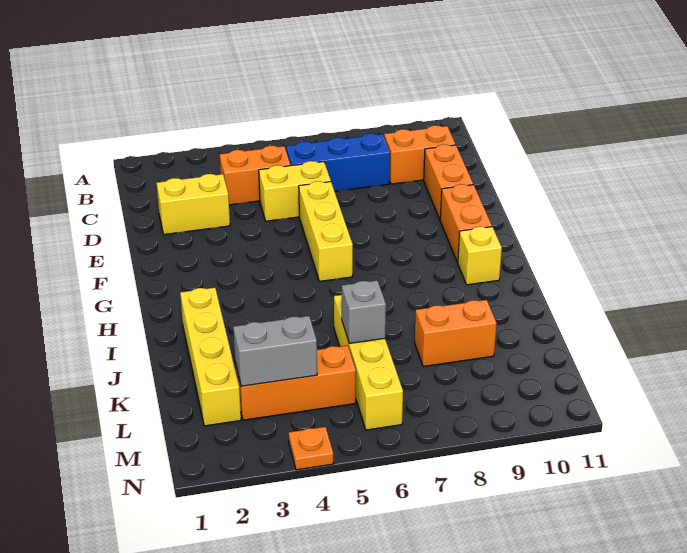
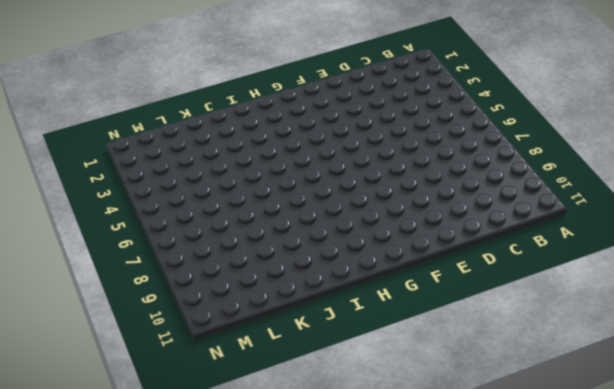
none -> orange brick C4:C5 level 1
none -> blue brick C6:C8 level 1
none -> orange brick C9:C10 level 1

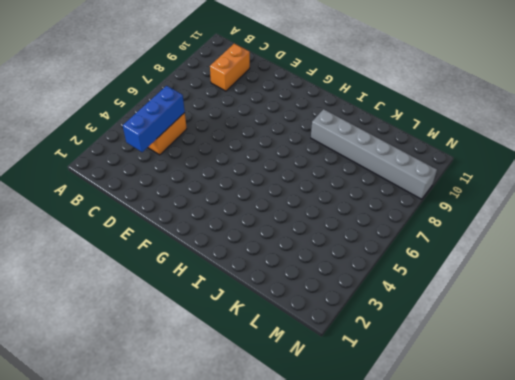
blue brick C3:C5 level 2 -> blue brick C6:C8 level 1
grey brick I9:N9 level 1 -> orange brick K8:K9 level 1
none -> yellow brick D2:D3 level 1
none -> yellow brick D5:D6 level 1
none -> orange brick D10:E10 level 1

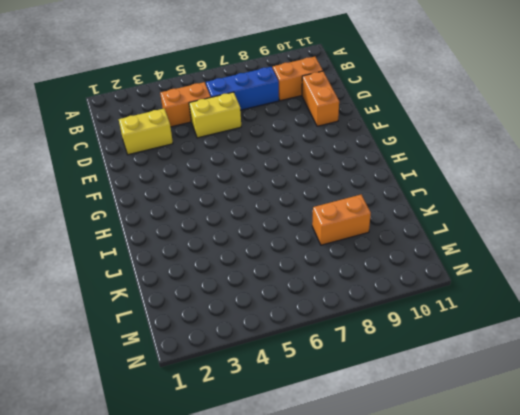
none -> yellow brick E6:G6 level 1
none -> orange brick F10:G10 level 1
none -> yellow brick H10 level 1

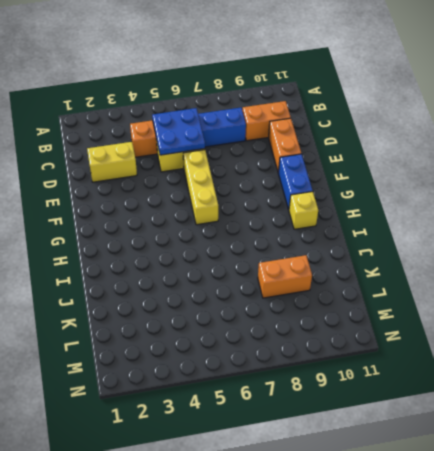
blue plate C5:D6 level 2 -> none
blue brick F10:G10 level 1 -> orange brick F10:G10 level 1
none -> yellow brick I2:L2 level 1
none -> yellow brick J6:M6 level 1
none -> orange brick L3:L5 level 1

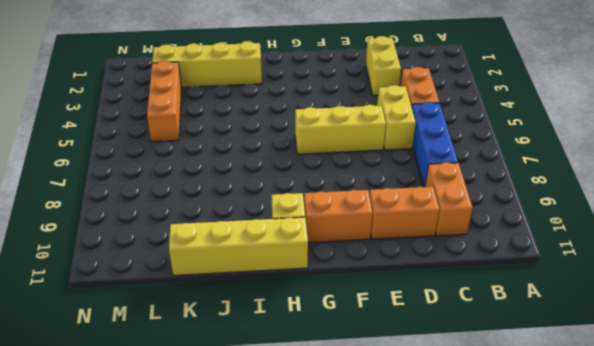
yellow brick H11:K11 level 1 -> yellow brick J6:M6 level 1
none -> orange brick K8:K9 level 1
none -> orange plate N4 level 1
none -> grey brick K6 level 2

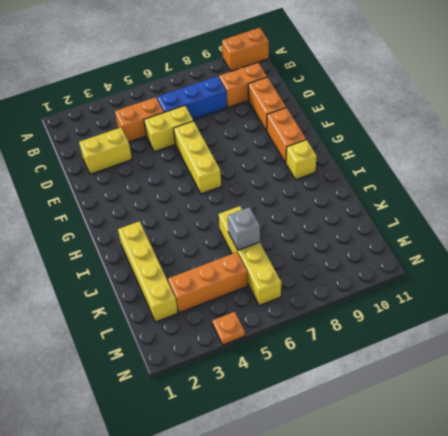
orange brick A10:A11 level 1 -> orange brick K8:K9 level 1
none -> grey brick L3:L4 level 2

